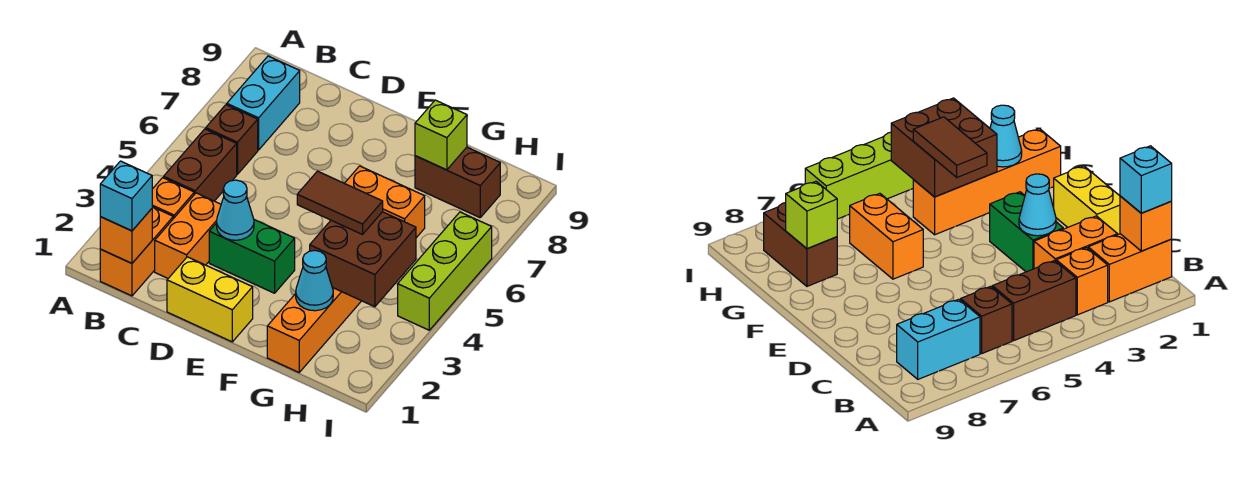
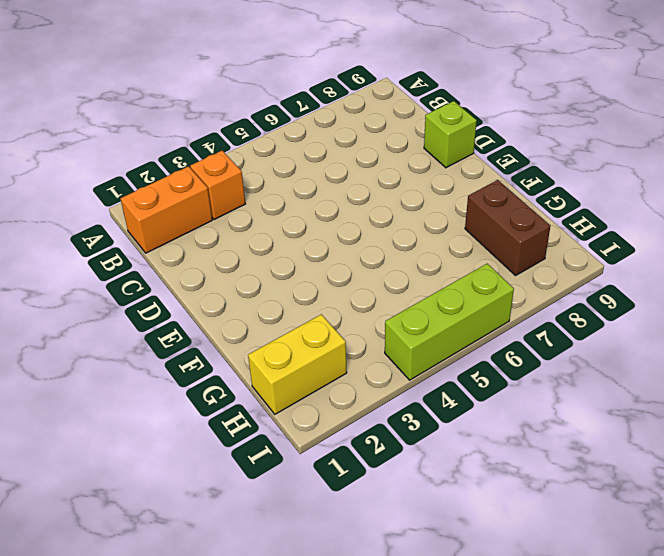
lime brick D9 level 1 -> lime brick G8 level 2
yellow brick H1:H2 level 1 -> yellow brick D1:E1 level 1
none -> brown brick B4:B5 level 1
none -> brown brick B6 level 1
none -> cyan brick B7:B8 level 1

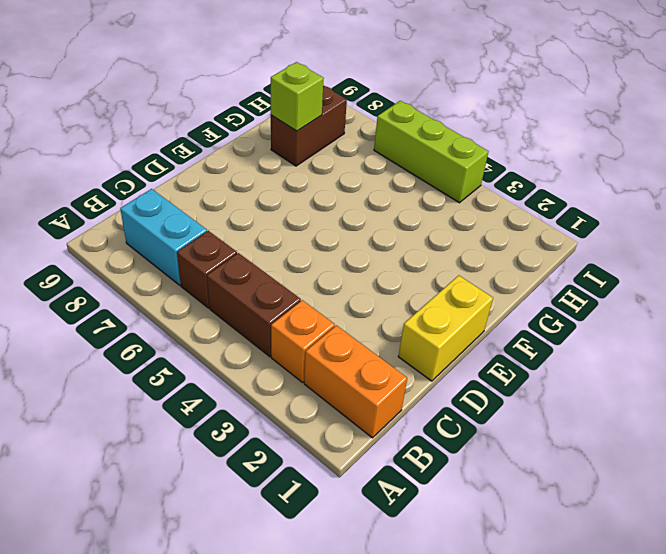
none -> orange brick C2:C3 level 1
none -> green brick D3:E3 level 1
none -> orange brick F6:G6 level 1

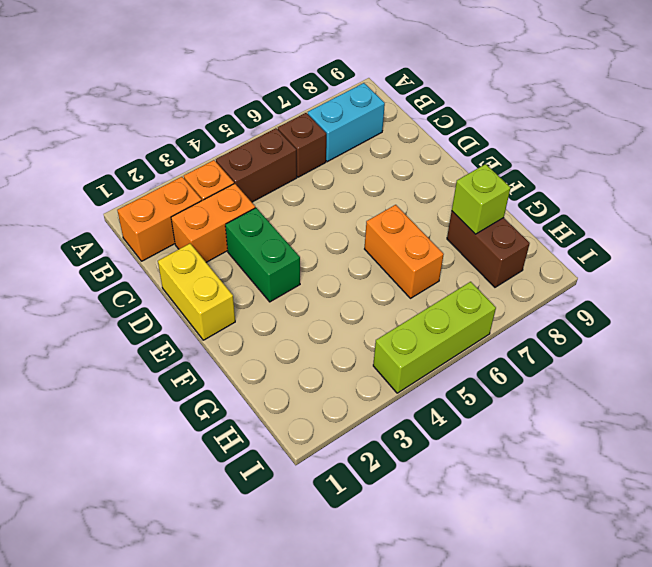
none -> orange brick G1:G4 level 1
none -> orange brick B1 level 2
none -> cyan cone D3 level 2

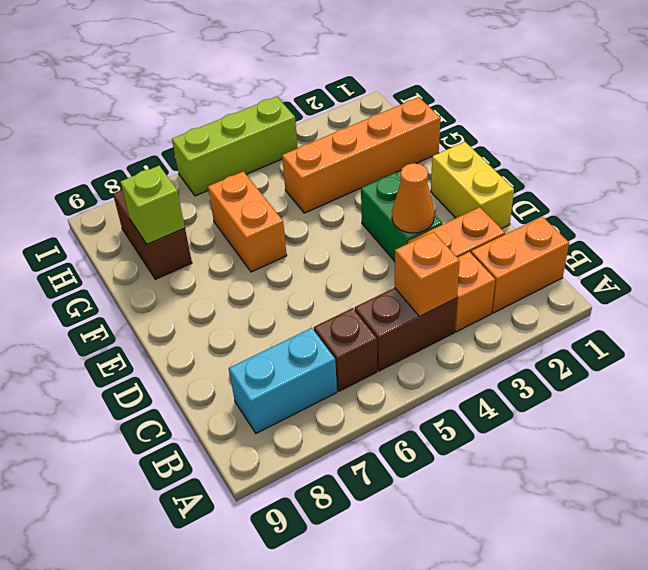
orange brick B4 level 2 -> orange brick B1 level 2
orange cone D3 level 2 -> cyan cone D3 level 2
none -> cyan cone G2 level 2
none -> brown brick G3:H4 level 2
none -> cyan brick B1 level 3

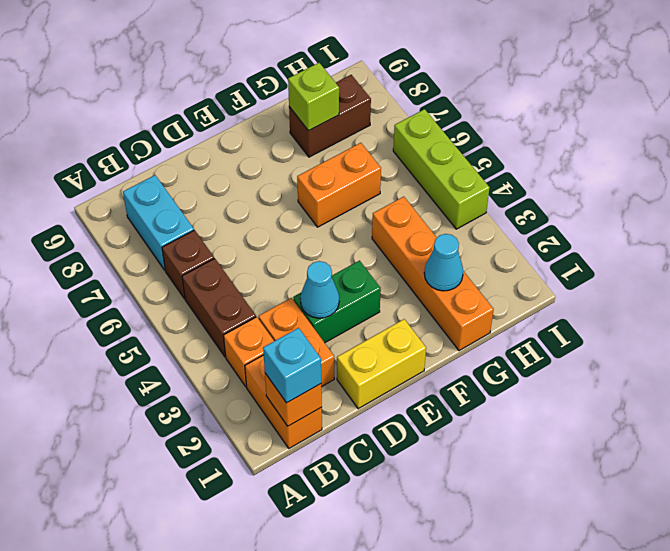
none -> brown brick G3:H4 level 2
none -> brown tile F4:G4 level 3

